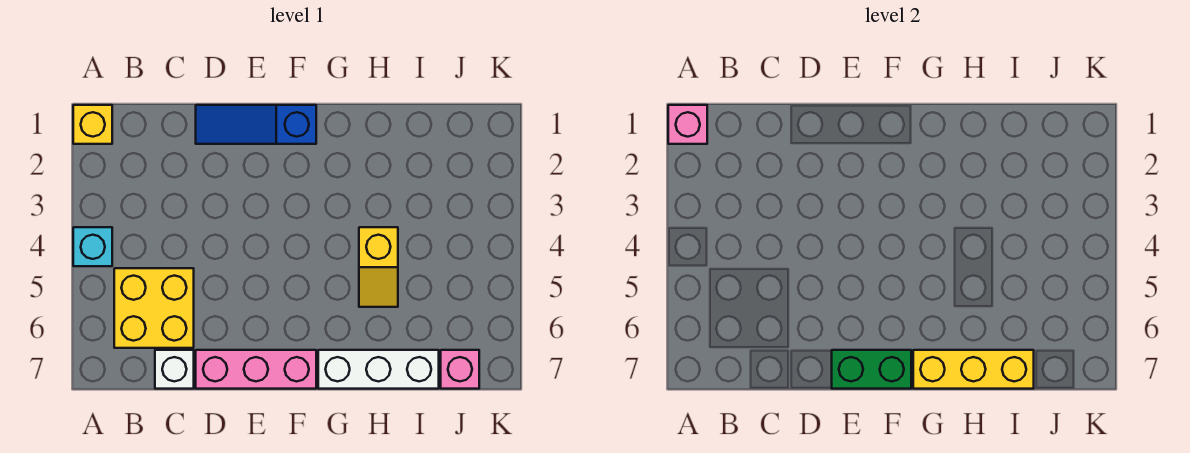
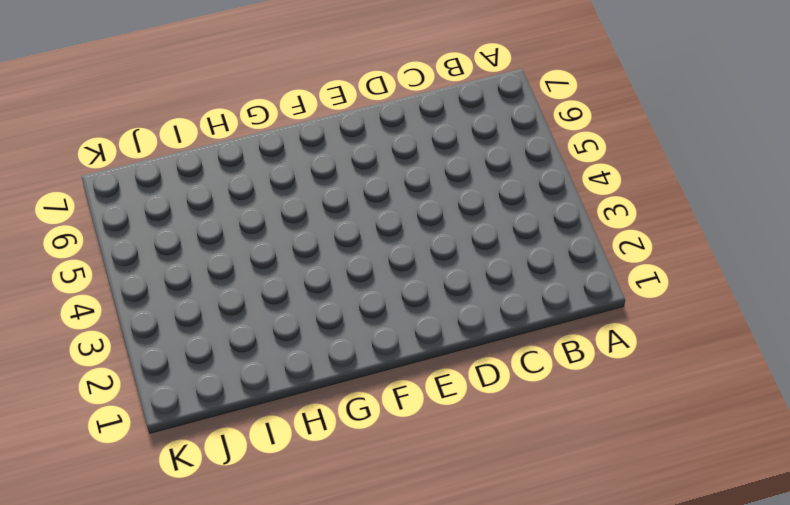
none -> yellow brick A1 level 1
none -> cyan brick A4 level 1
none -> yellow brick B5:C6 level 1

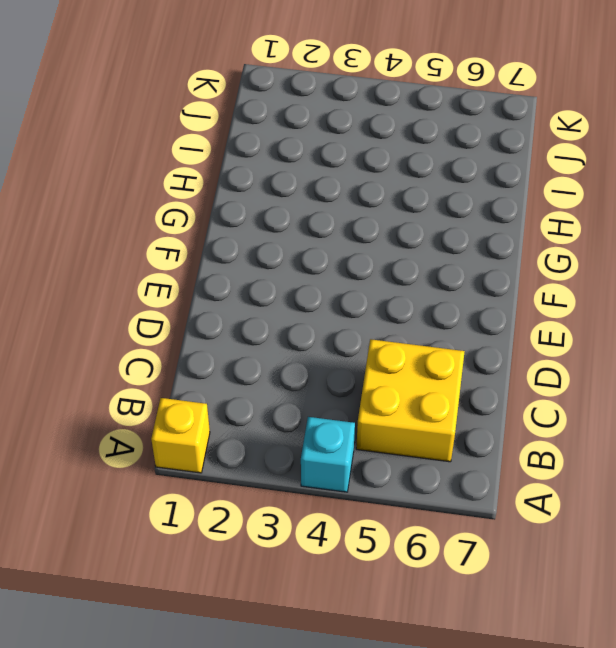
none -> white brick C7 level 1
none -> blue slope D1:F1 level 1 top F
none -> pink brick D7:F7 level 1

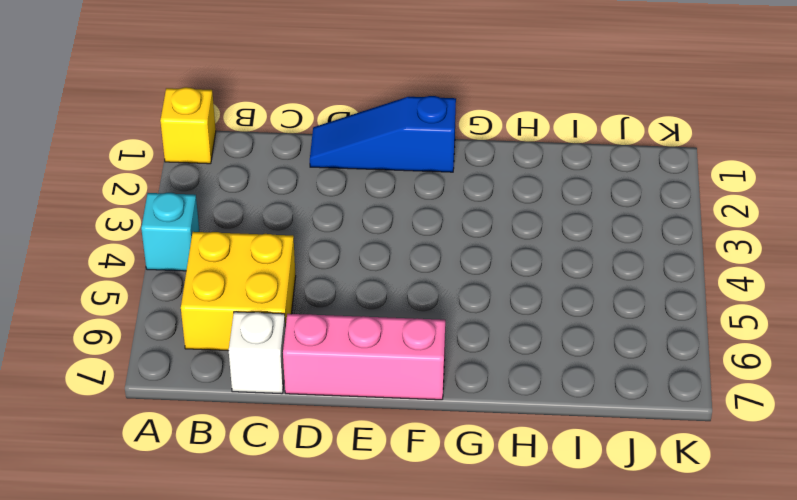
none -> white brick G7:I7 level 1
none -> yellow slope H4:H5 level 1 top 4
none -> pink brick J7 level 1

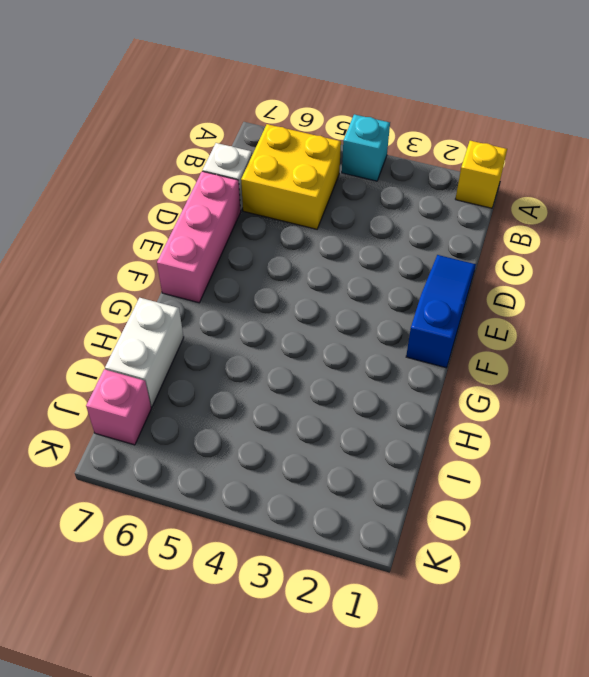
white brick H7:I7 level 1 -> white brick G7:I7 level 1
none -> yellow slope H4:H5 level 1 top 4
none -> pink brick A1 level 2
none -> green brick E7:F7 level 2

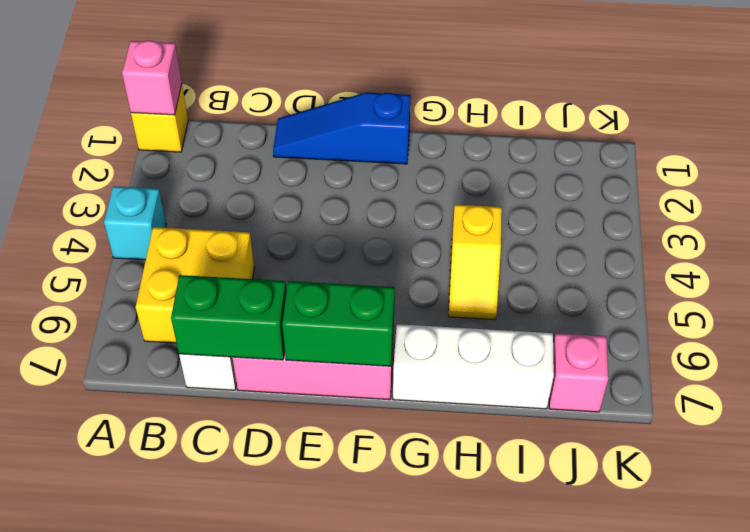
green brick C7:D7 level 2 -> none
none -> yellow brick G7:I7 level 2

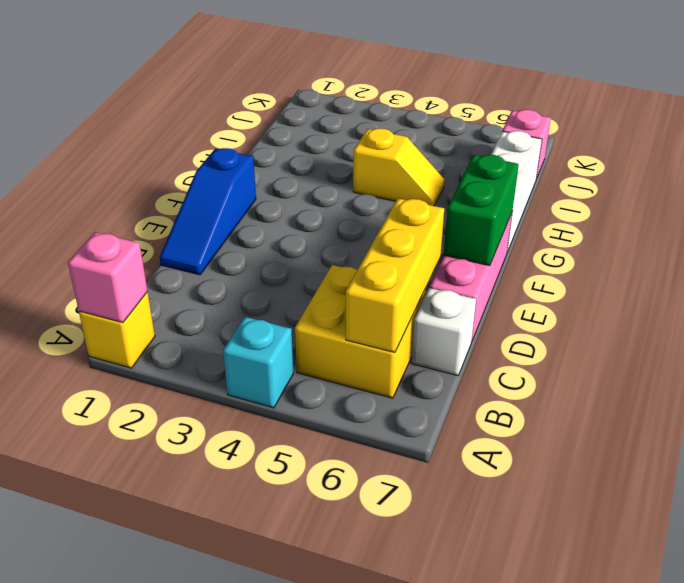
yellow brick B6:D6 level 2 -> yellow brick G7:I7 level 2

